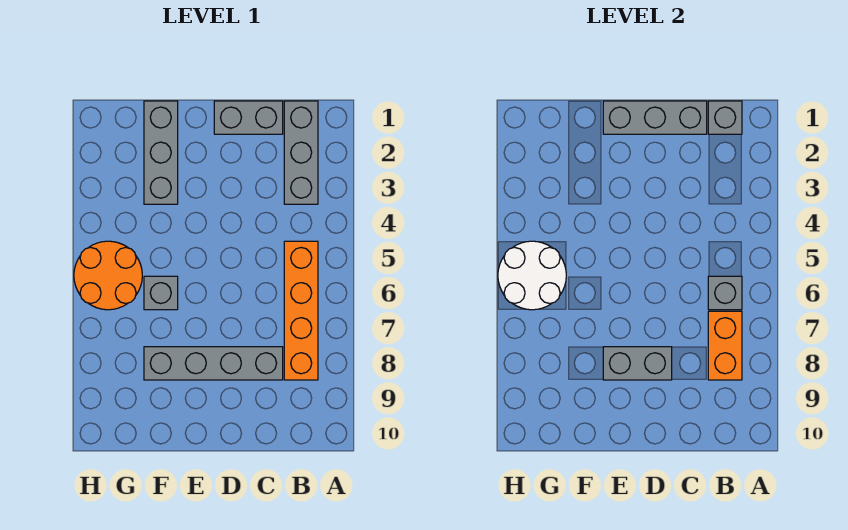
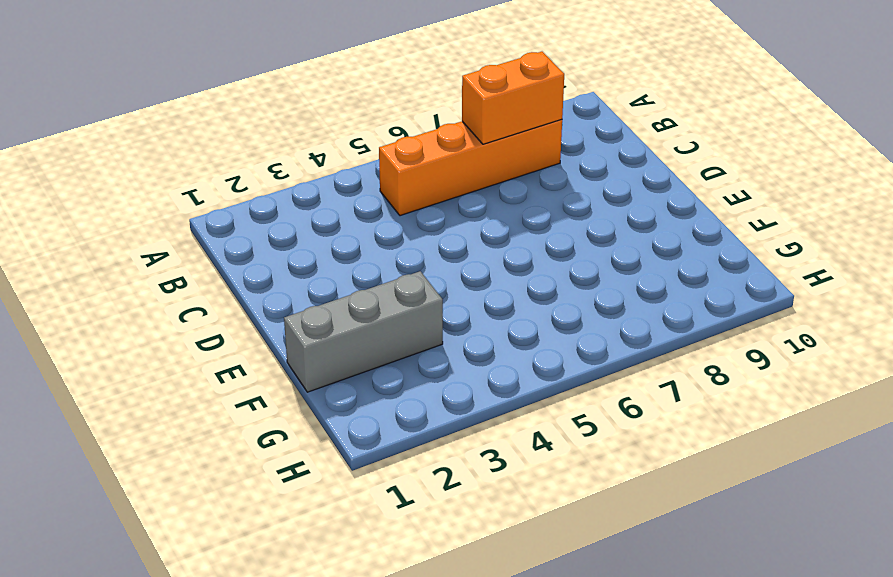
none -> grey brick B1:B3 level 1
none -> grey brick C1:D1 level 1
none -> grey brick C8:F8 level 1

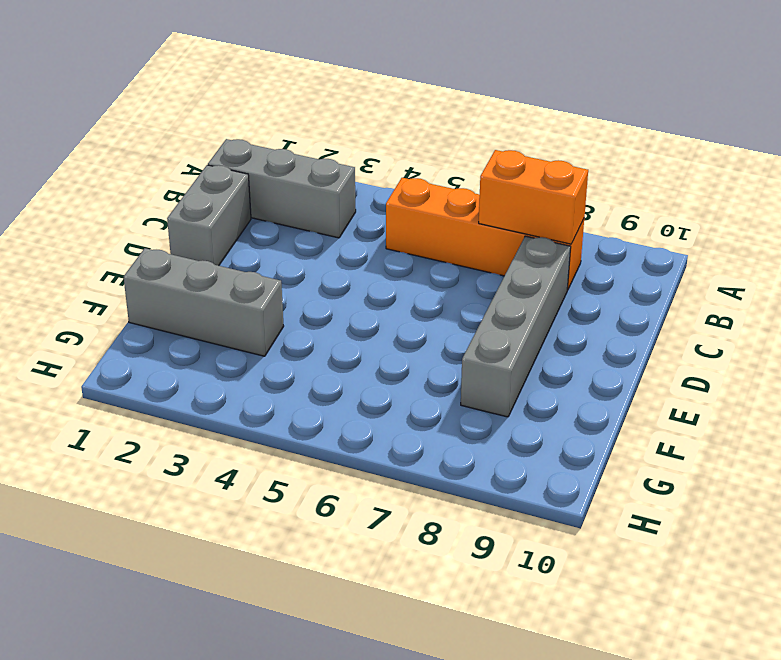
none -> grey brick F6 level 1
none -> orange round brick G5:H6 level 1
none -> grey brick B1 level 2

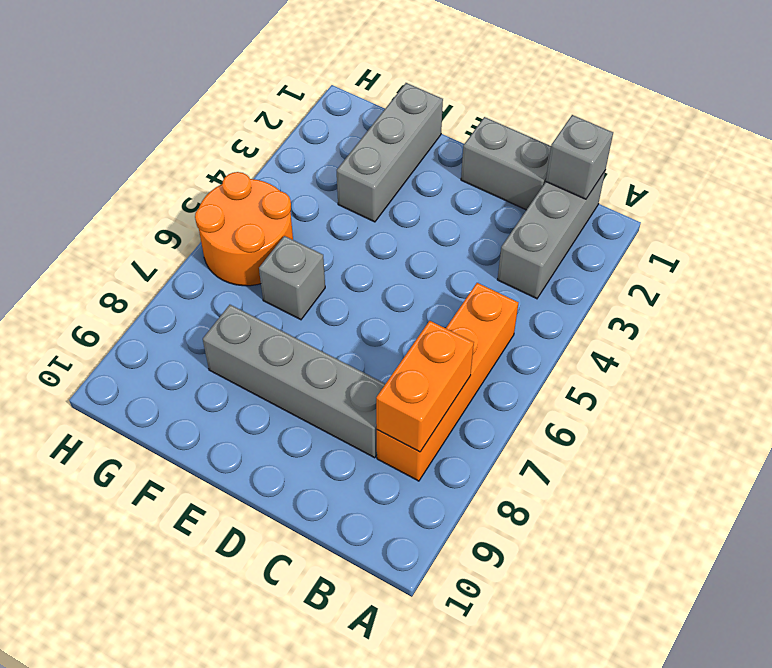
none -> grey brick B6 level 2
none -> grey brick C1:E1 level 2
none -> grey brick D8:E8 level 2

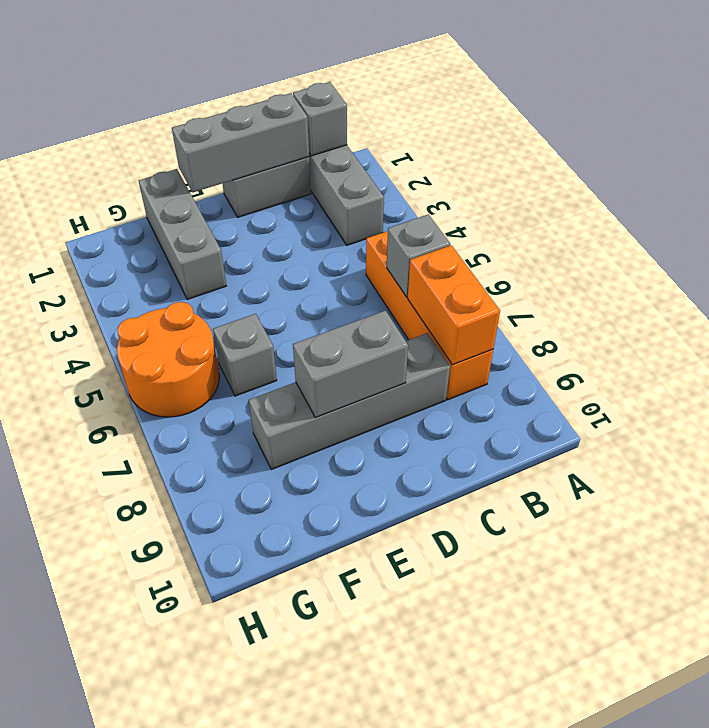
none -> white round brick G5:H6 level 2

